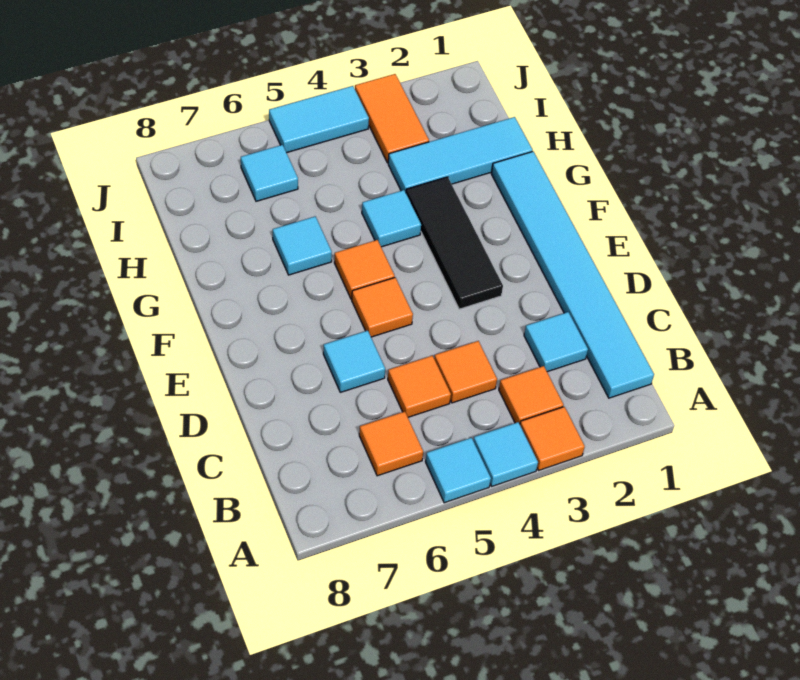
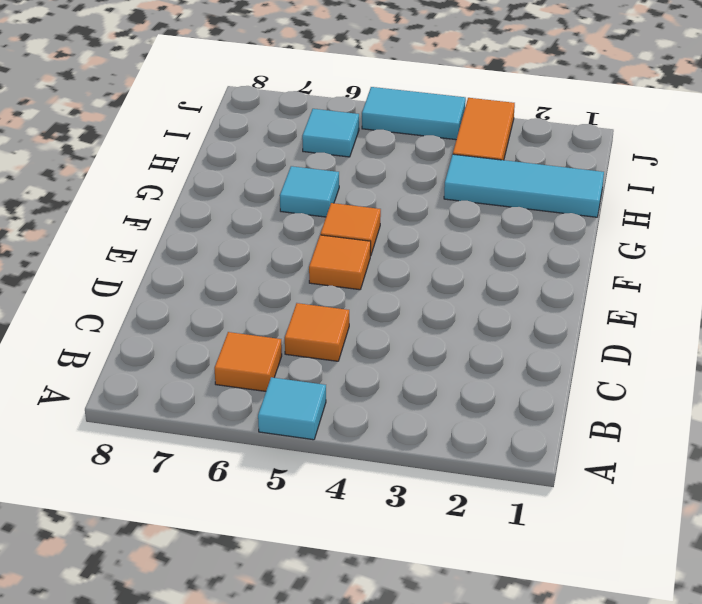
none -> orange tile A3 level 1
none -> cyan tile A4 level 1
none -> cyan tile B1:G1 level 1

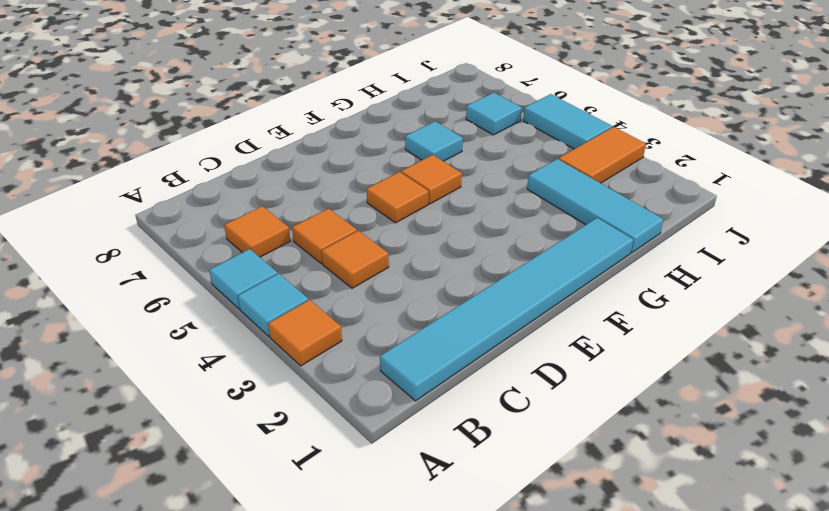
none -> orange tile B3 level 1
none -> cyan tile C2 level 1
none -> cyan tile D6 level 1

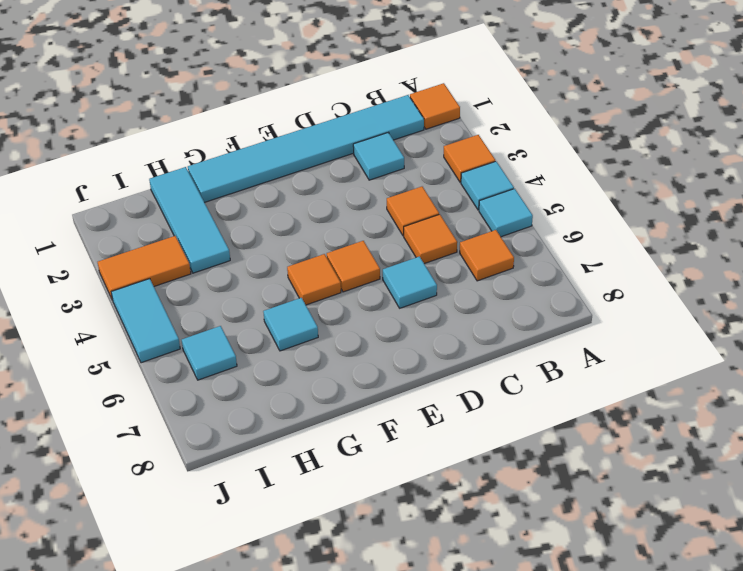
orange tile A1 level 1 -> orange tile B3 level 1
none -> black tile E3:G3 level 1
none -> cyan tile G4 level 1

